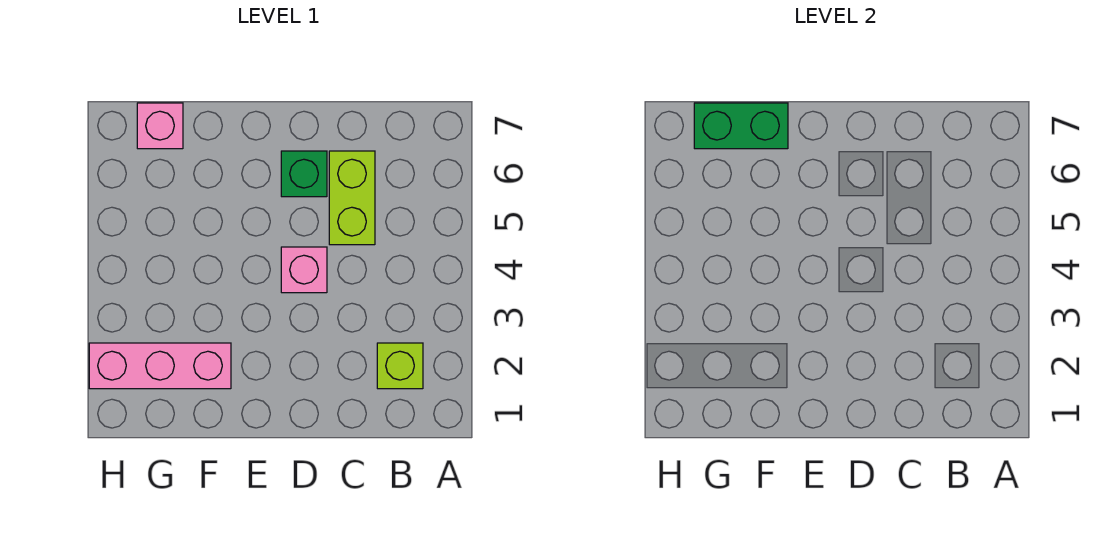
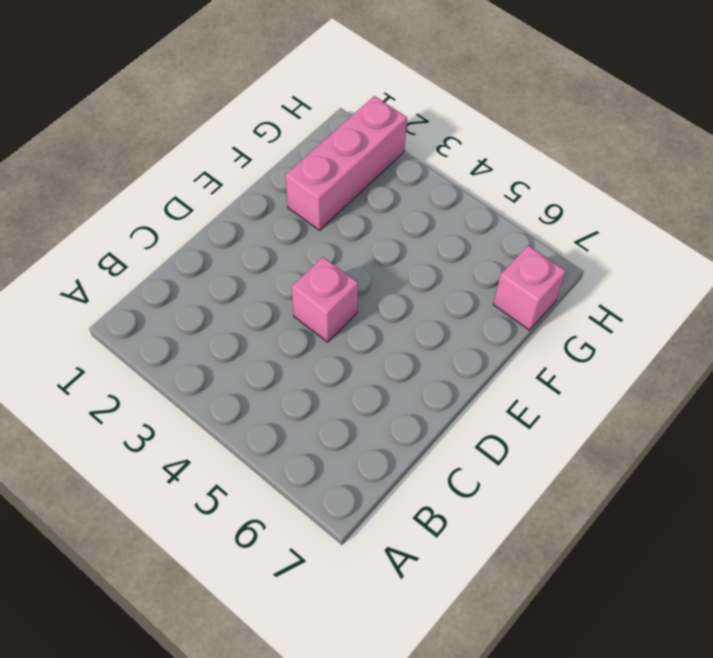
none -> lime brick B2 level 1
none -> lime brick C5:C6 level 1

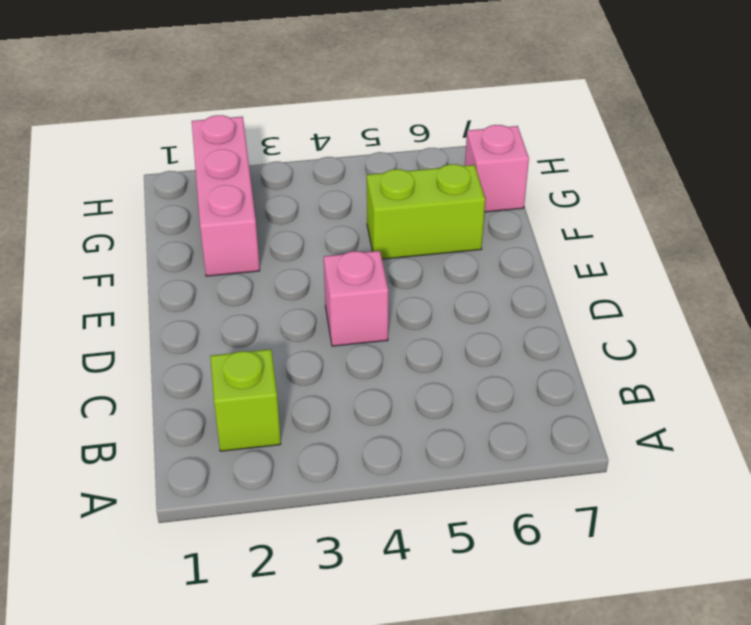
lime brick F5:F6 level 1 -> lime brick C5:C6 level 1
none -> green brick D6 level 1
none -> green brick F7:G7 level 2

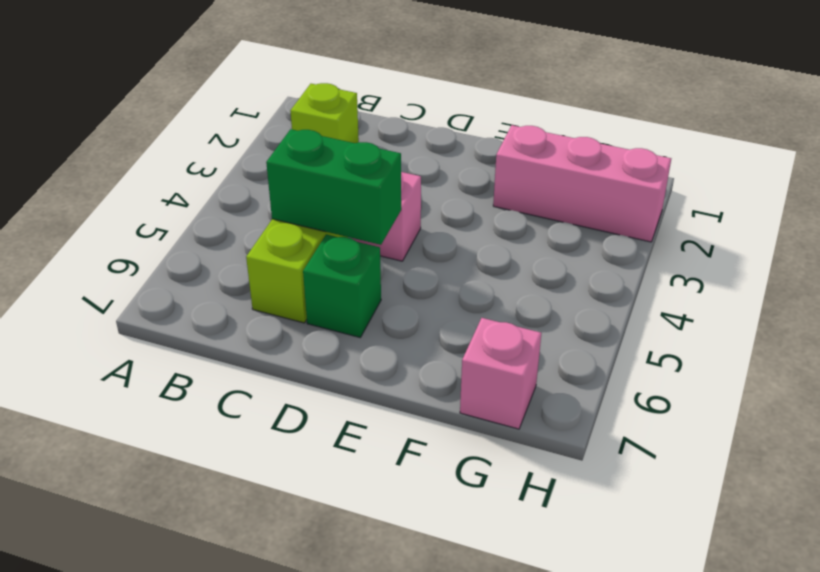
green brick C5:D5 level 2 -> green brick F7:G7 level 2

